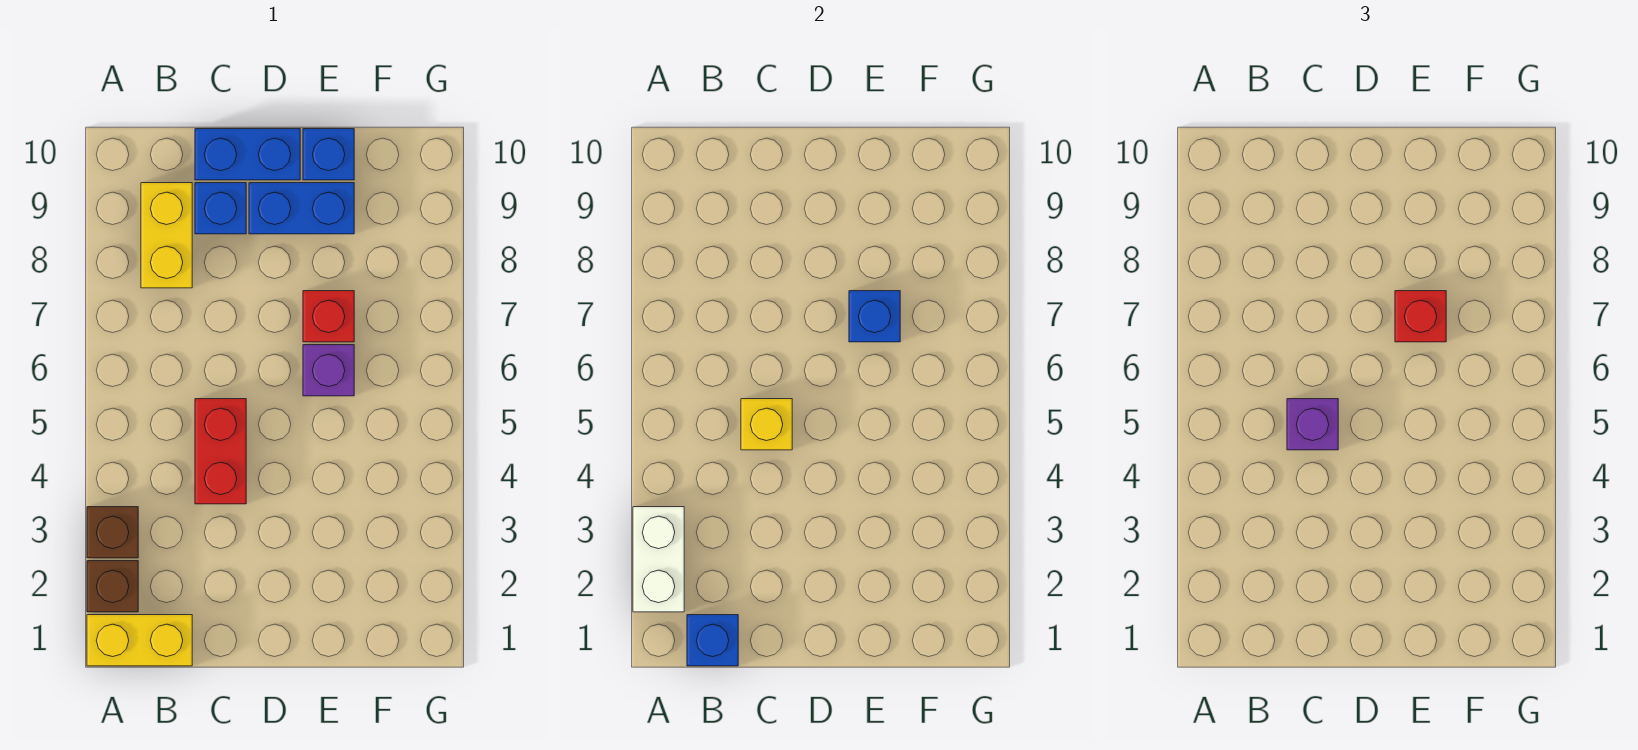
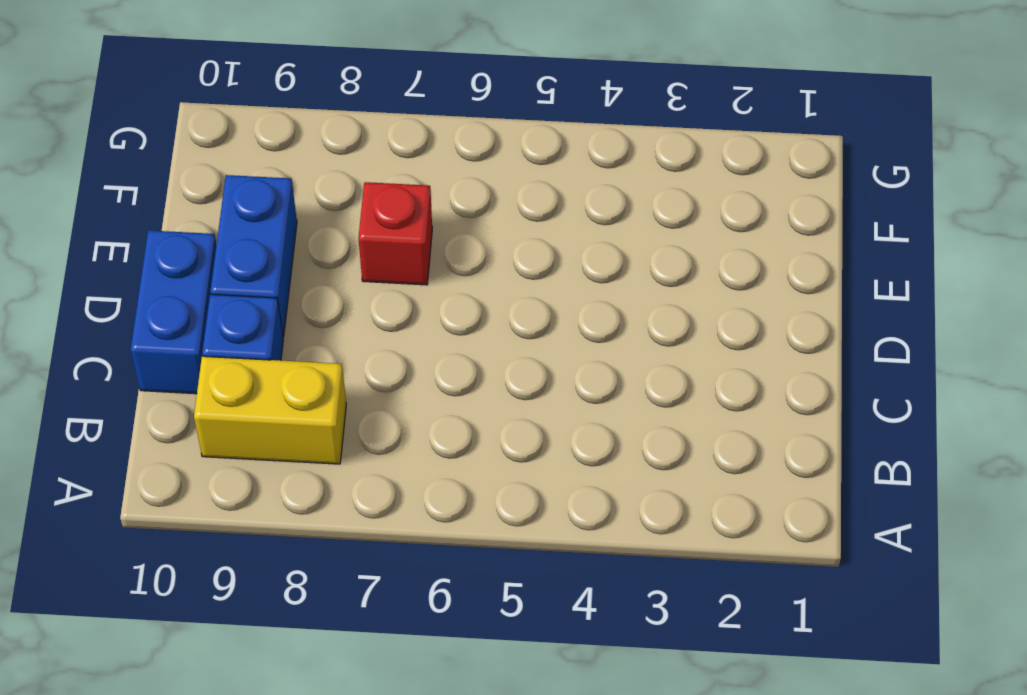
none -> yellow brick A1:B1 level 1
none -> brown brick A2 level 1
none -> brown brick A3 level 1

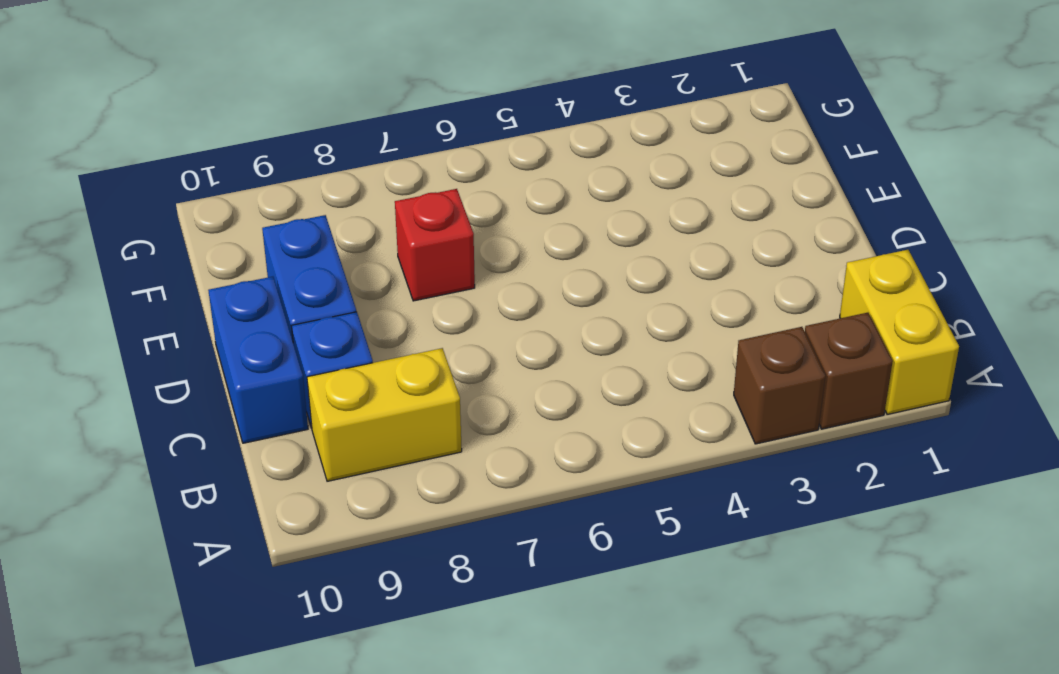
none -> red brick C4:C5 level 1
none -> purple brick E6 level 1
none -> blue brick E10 level 1

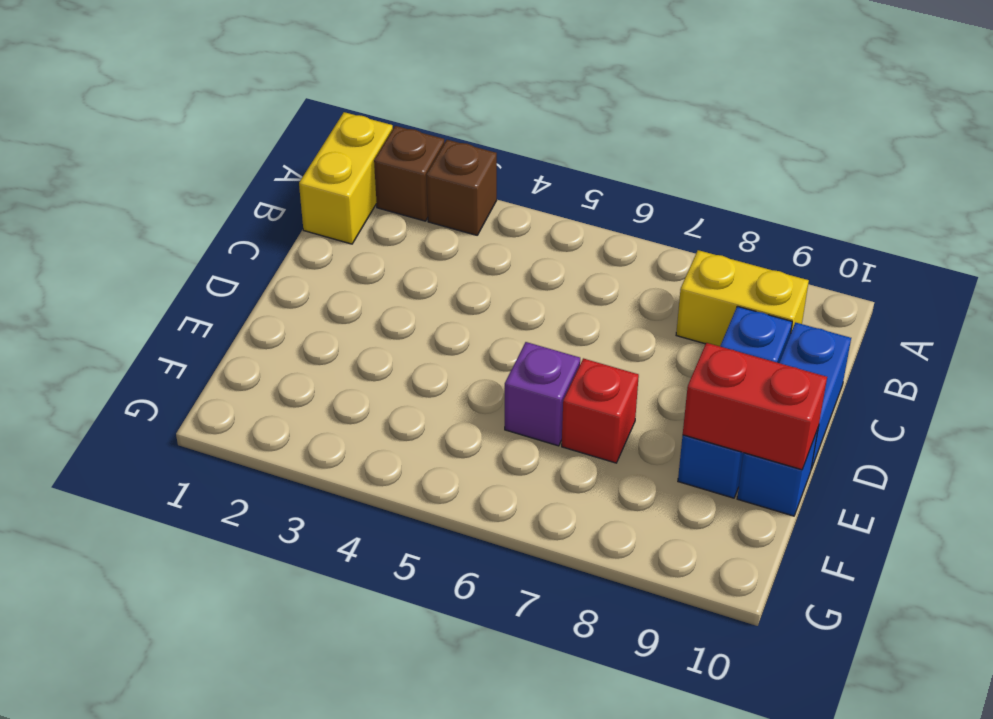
red brick E9:E10 level 2 -> red brick C4:C5 level 1
none -> white brick A2:A3 level 2
none -> blue brick B1 level 2
none -> yellow brick C5 level 2

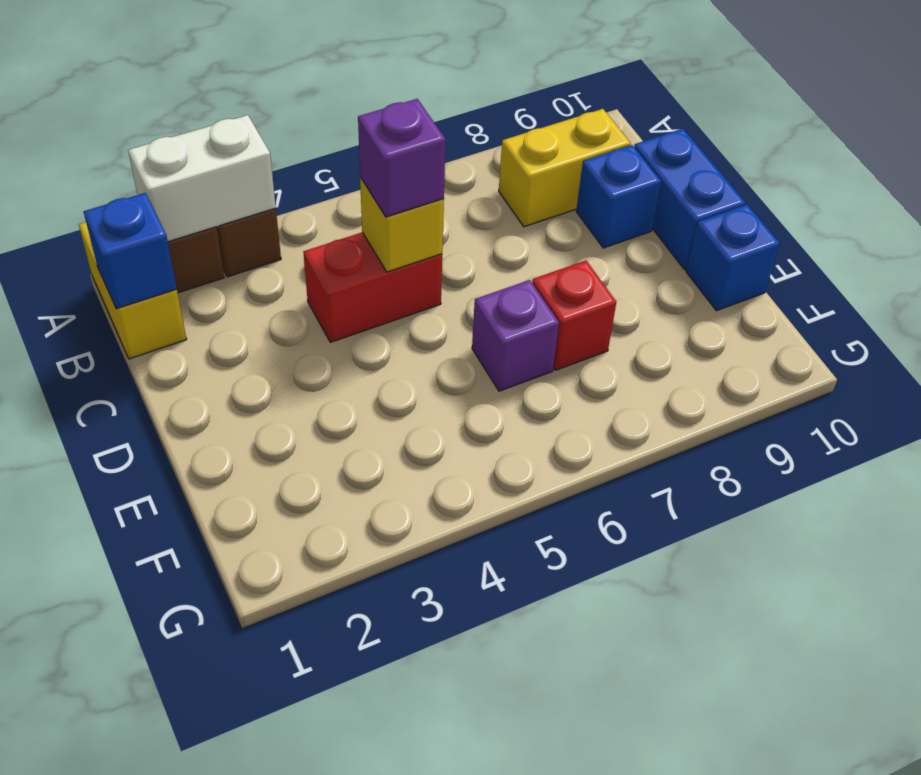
none -> blue brick D9:E9 level 1
none -> blue brick E7 level 2
none -> red brick E7 level 3

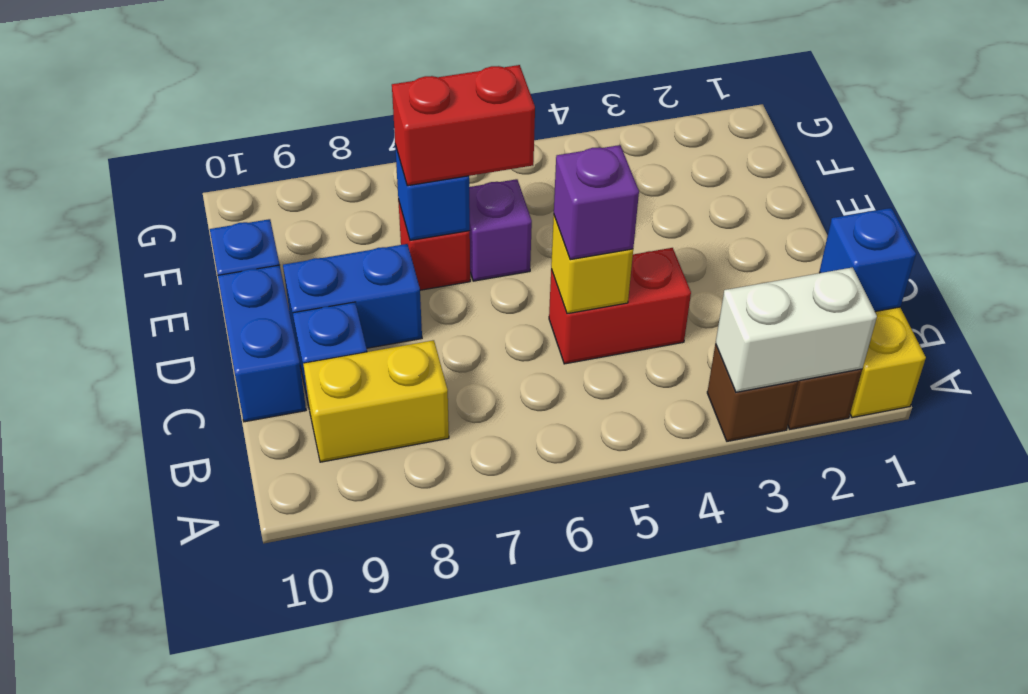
blue brick D8:D9 level 1 -> blue brick D9:E9 level 1
red brick E6:E7 level 3 -> red brick E7 level 3

